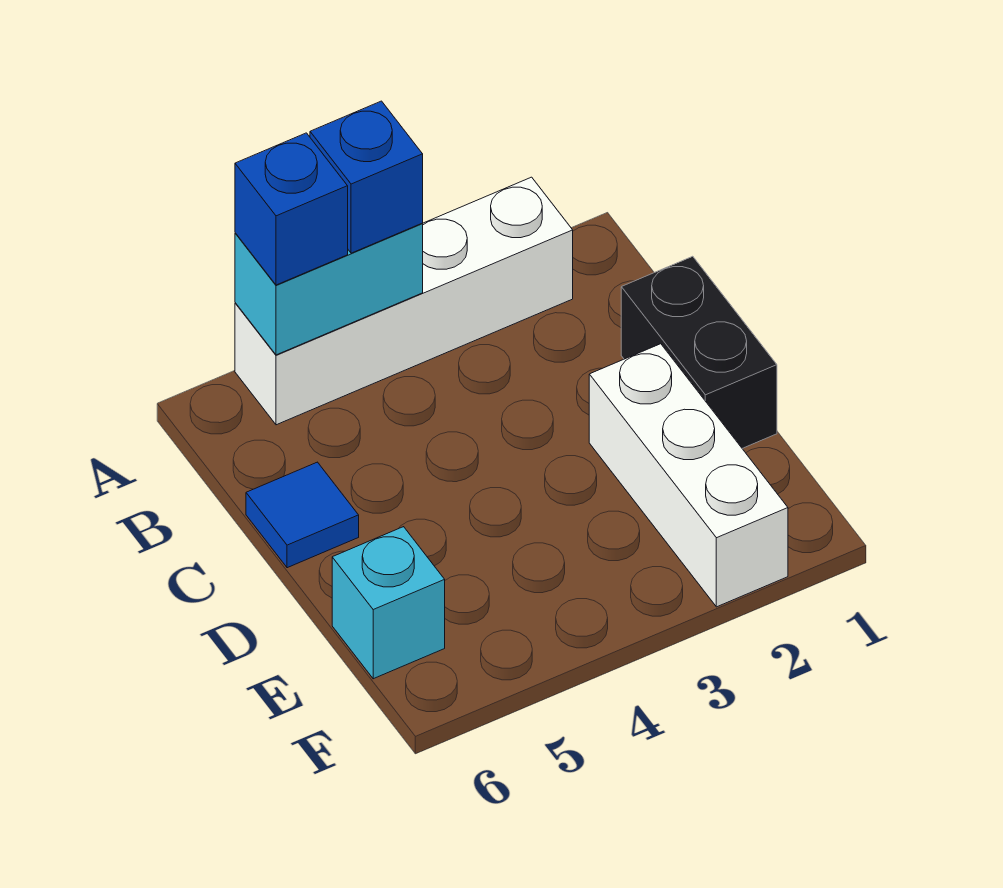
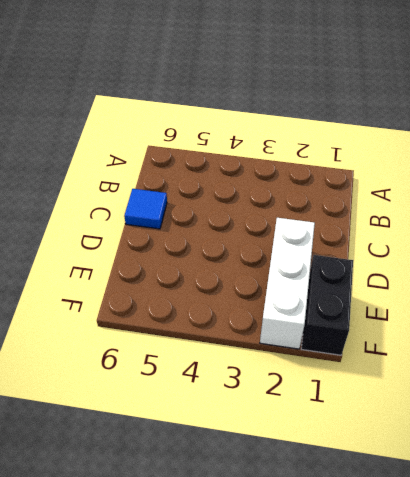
black brick E1:F1 level 1 -> black brick C1:D1 level 1
none -> white brick A2:A5 level 1
none -> cyan brick E6 level 1

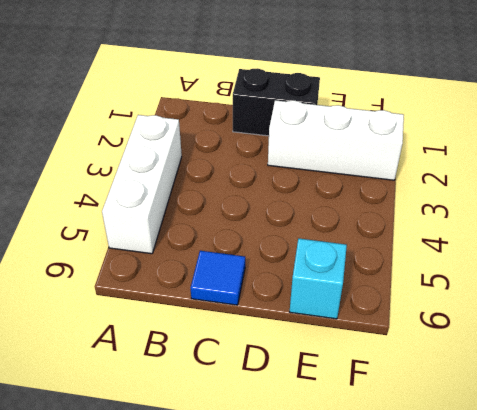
white brick A3:A5 level 1 -> white brick A2:A5 level 1
none -> cyan brick A4:A5 level 2
none -> blue brick A4 level 3

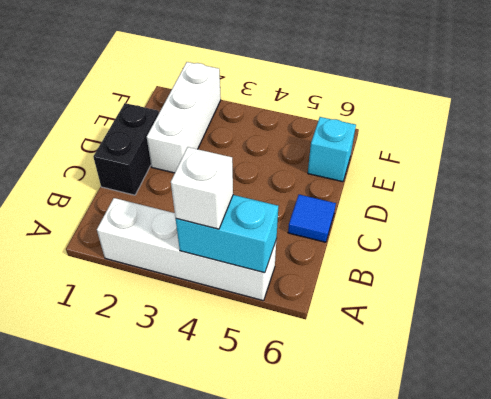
white brick A4 level 3 -> blue brick A4 level 3
none -> blue brick A5 level 3

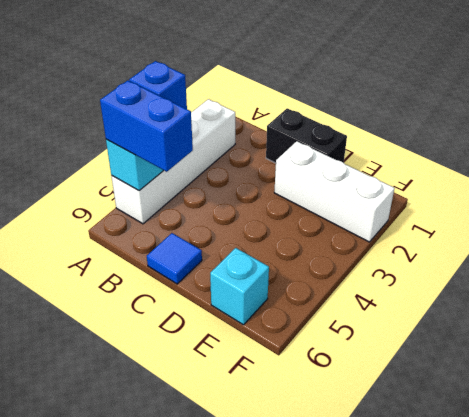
blue brick A5:B5 level 3 -> blue brick A5 level 3

